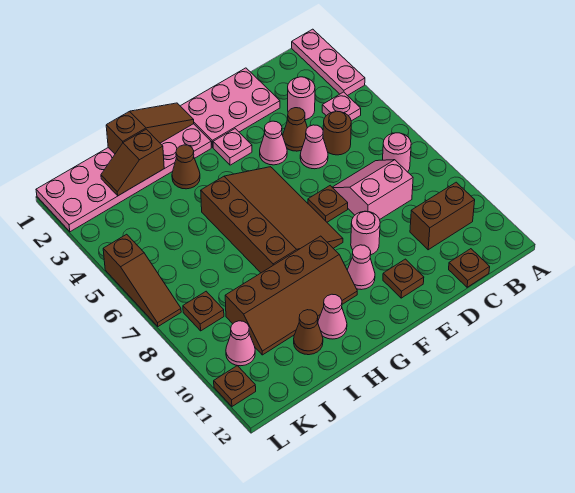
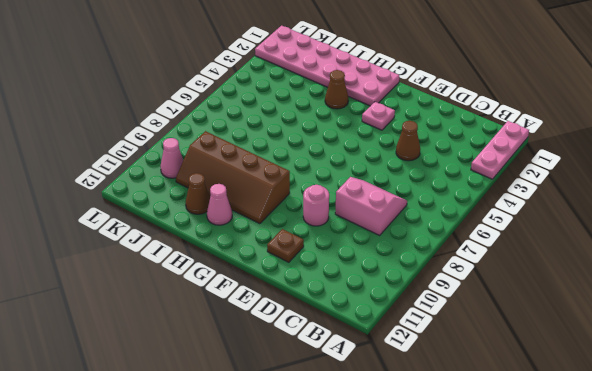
none -> pink plate B4 level 1
none -> pink round brick B7 level 1
none -> brown brick B10:C10 level 1

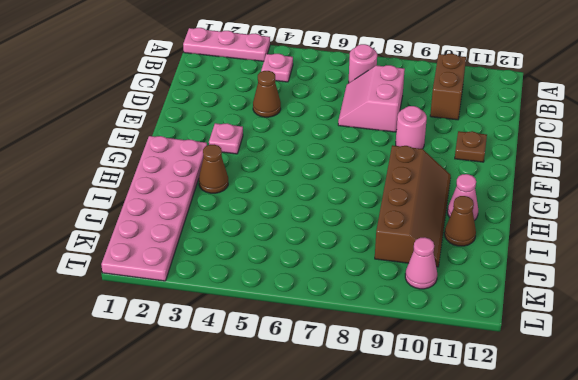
none -> pink round brick C3 level 1
none -> brown round brick C5 level 1
none -> brown plate C12 level 1

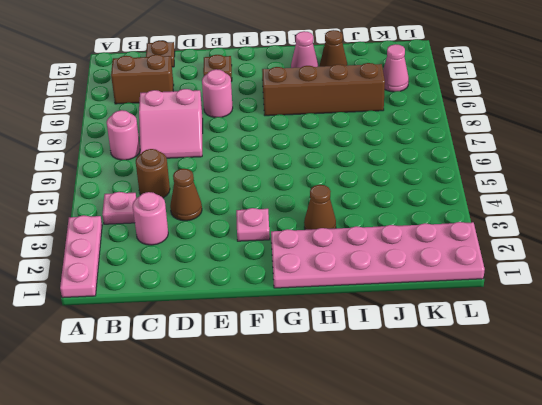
none -> pink plate D1:F2 level 1
none -> pink cone D5 level 1
none -> pink cone E4 level 1

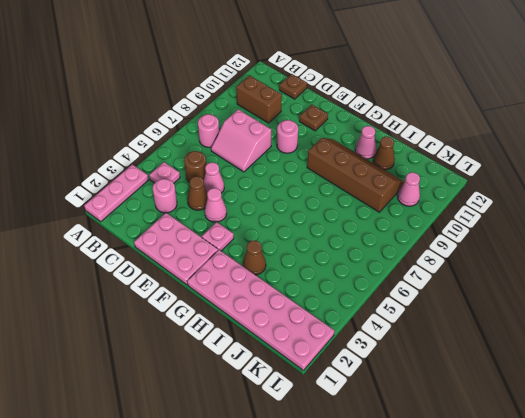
none -> brown plate E7 level 1
none -> brown slope F5:H8 level 1 top H
none -> pink cone F10 level 1

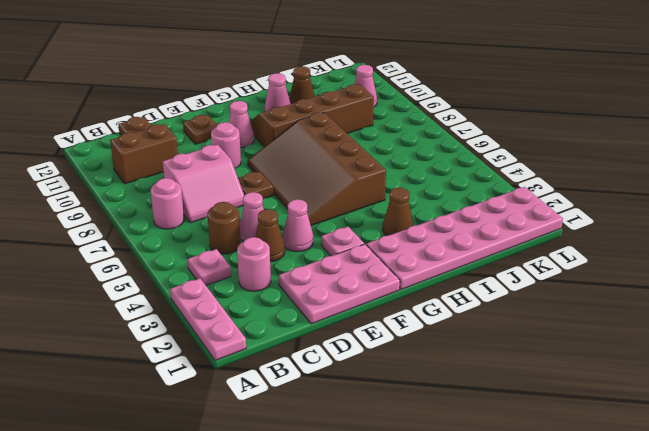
none -> brown plate K8 level 1
none -> brown slope L5:L7 level 1 top 5
none -> brown plate L11 level 1

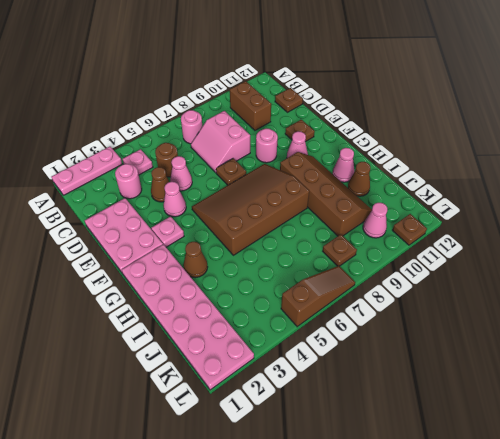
none -> brown slope G1:I1 level 2 top I
none -> brown slope I2:J2 level 2 top I

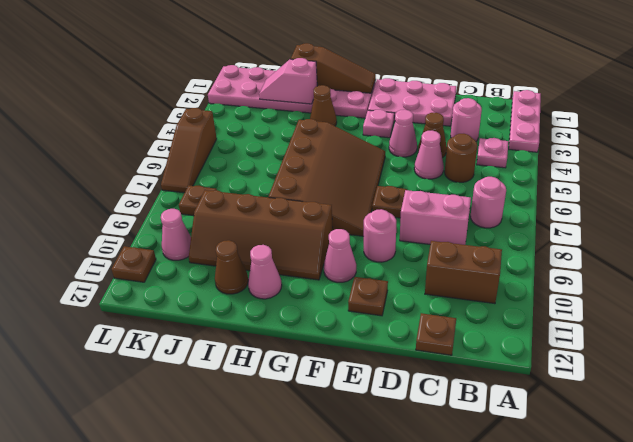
pink slope I2:J2 level 2 top I -> brown slope I2:J2 level 2 top I

